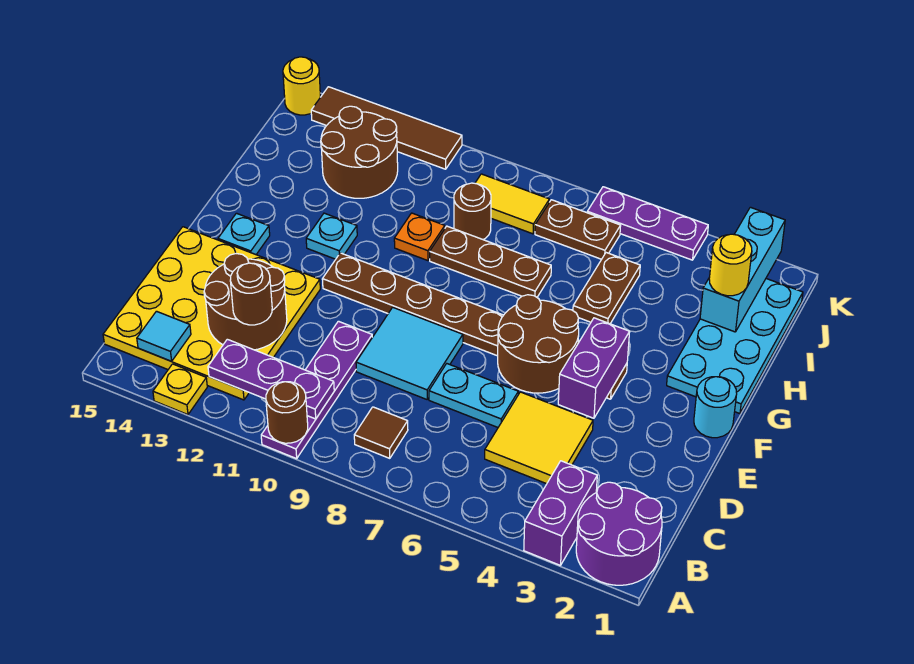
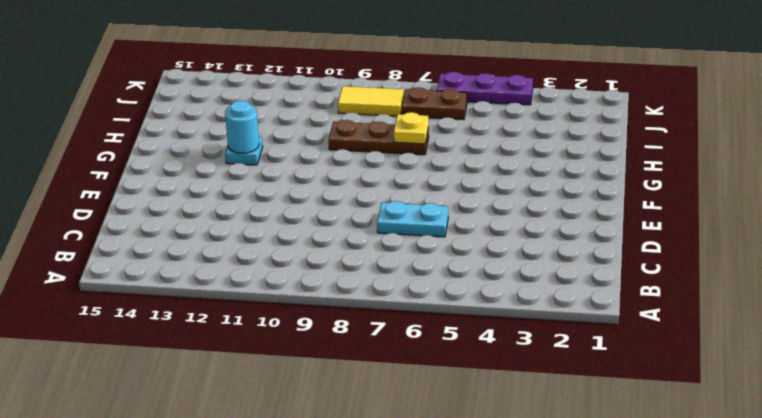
cyan round brick G12 level 2 -> cyan round brick F1 level 1
yellow plate H7 level 2 -> yellow plate A13 level 1
none -> purple round brick A1:B2 level 1
none -> purple brick A3:B3 level 1
none -> purple plate A10:D10 level 1
none -> brown tile B8 level 1

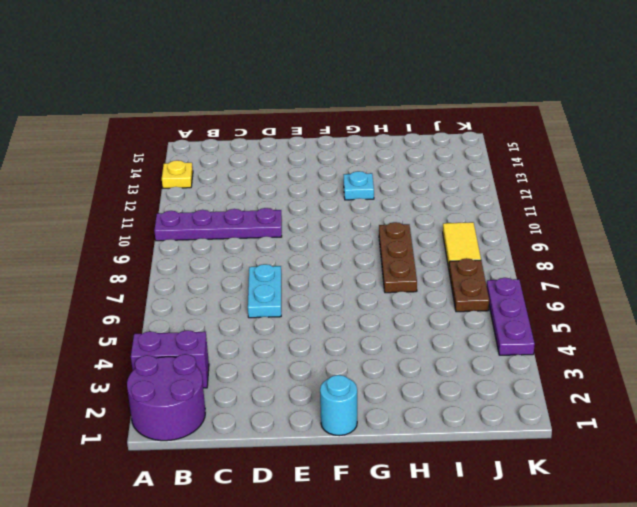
none -> brown tile B8 level 1
none -> yellow plate B12:E15 level 1
none -> yellow tile C4:D5 level 1
none -> cyan tile D8:E9 level 1

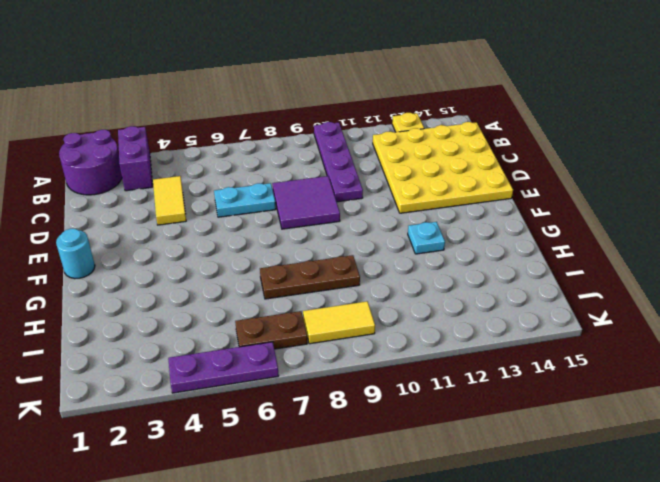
yellow tile C4:D4 level 1 -> yellow tile C4:D5 level 1
purple tile D8:E9 level 1 -> cyan tile D8:E9 level 1
none -> brown tile B8 level 1
none -> brown plate F4:F11 level 1
none -> cyan plate F14 level 1
none -> cyan plate G1:J2 level 1

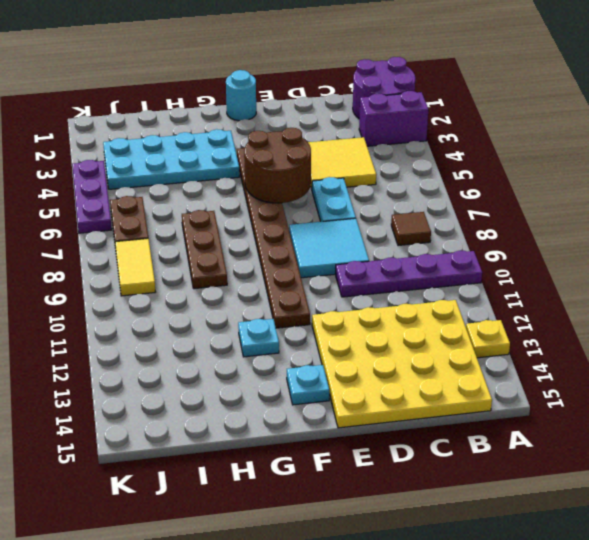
cyan plate G3:J4 level 1 -> cyan plate G1:J2 level 1
none -> brown plate H5:I5 level 1
none -> orange plate H10 level 1
none -> brown round brick I9 level 1
none -> brown round brick I12:J13 level 1

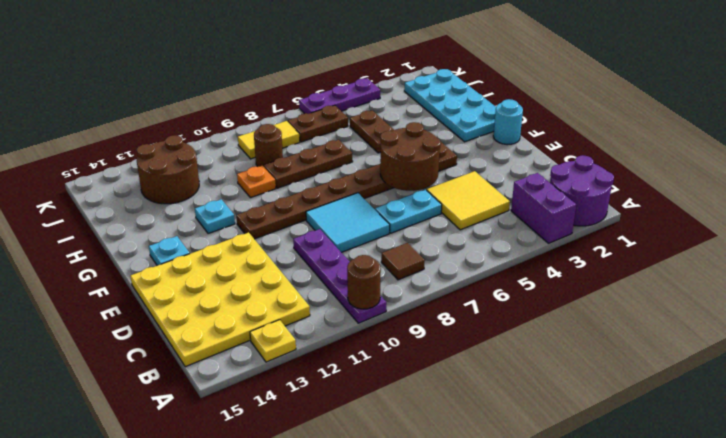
none -> brown tile K11:K14 level 1
none -> yellow round brick K15 level 1
none -> purple plate B10:B12 level 2
none -> cyan tile B14 level 2

